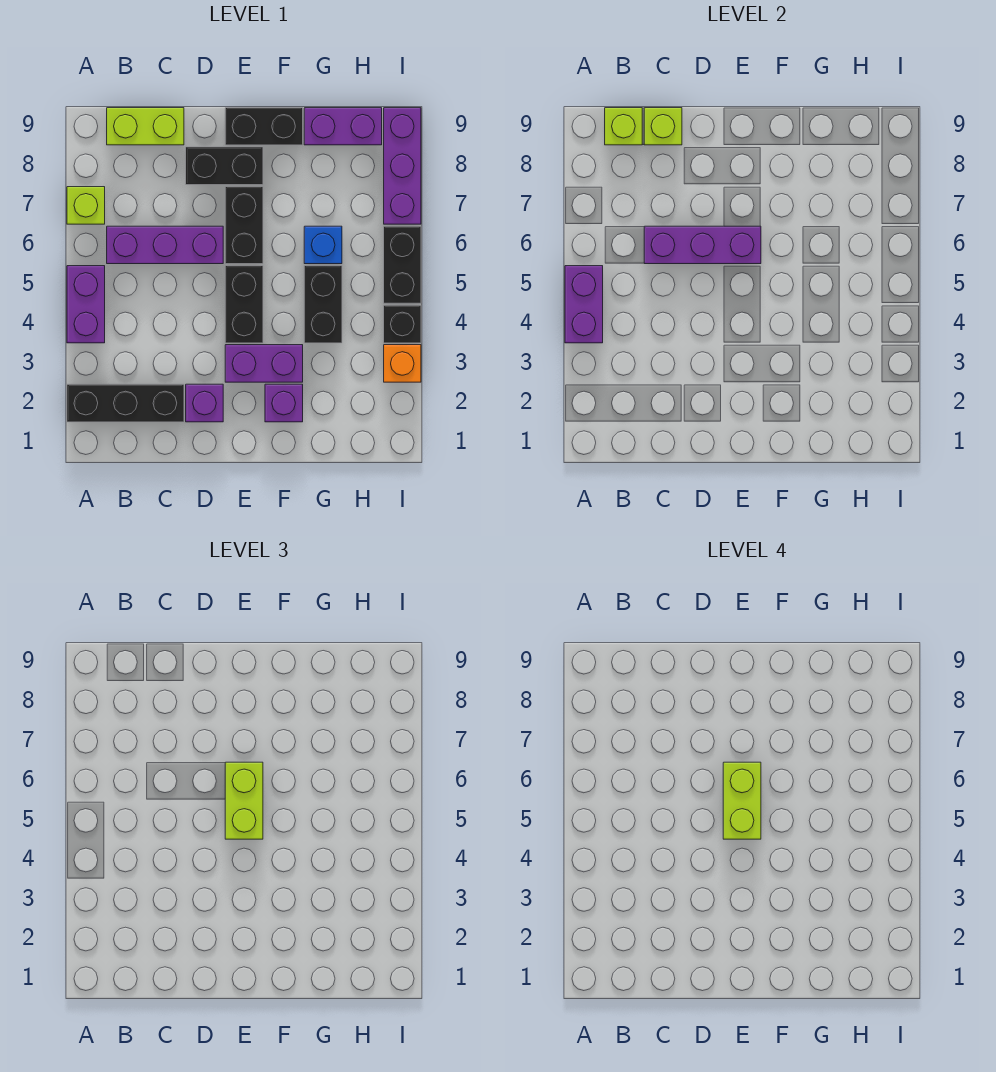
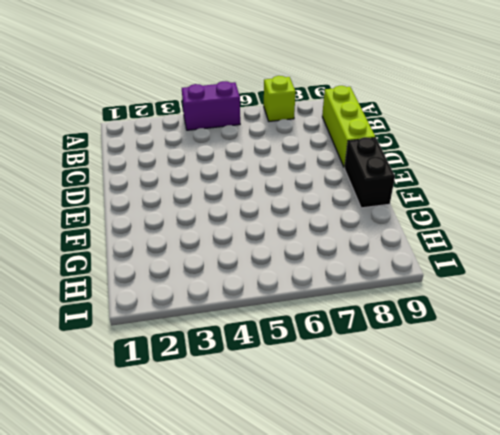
lime brick B9:D9 level 1 -> lime brick B9:C9 level 1
none -> black brick A2:C2 level 1
none -> purple brick B6:D6 level 1
none -> purple brick D2 level 1

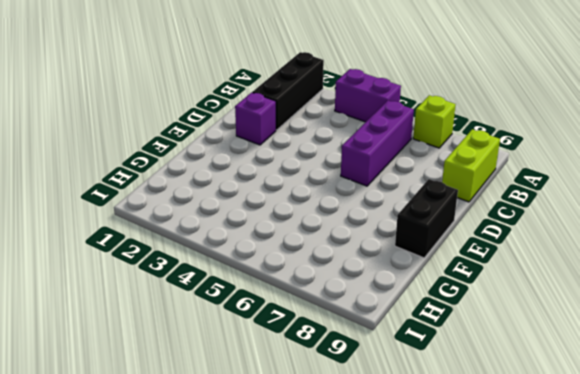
none -> black brick D8:E8 level 1
none -> purple brick E3:F3 level 1
none -> black brick E4:E5 level 1

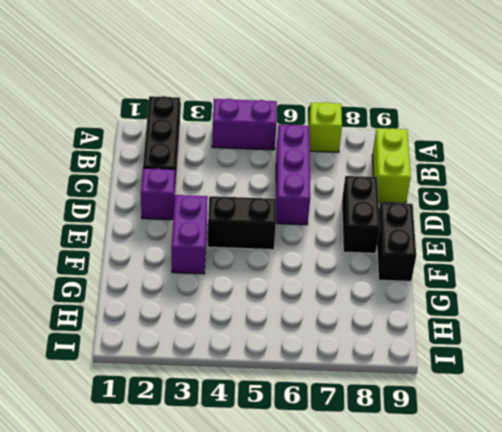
none -> black brick E6:E7 level 1
none -> purple brick F2 level 1
none -> black brick G4:G5 level 1

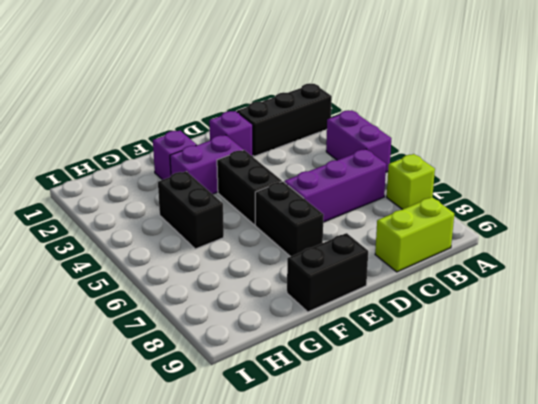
none -> black brick D8:E8 level 1
none -> blue brick G6 level 1
none -> purple brick G9:H9 level 1

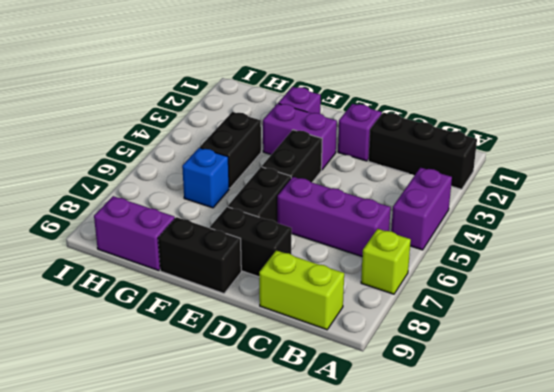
none -> orange brick I3 level 1
none -> black brick I4 level 1
none -> black brick I5:I6 level 1

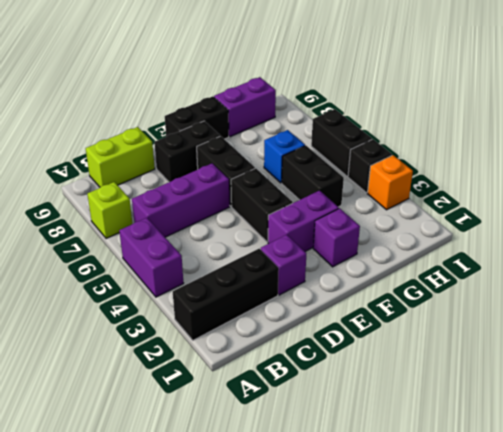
none -> purple brick I7:I9 level 1
none -> purple brick A4:A5 level 2
none -> lime brick B9 level 2

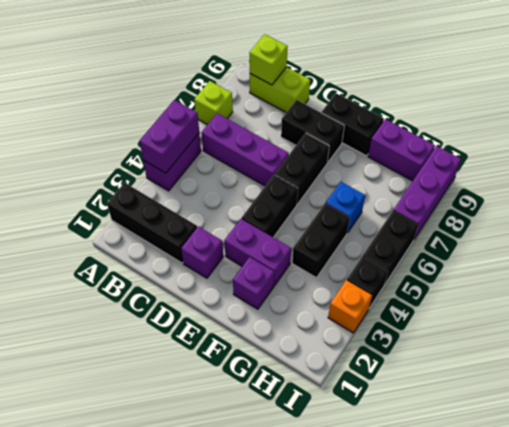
none -> purple brick C6:E6 level 2
none -> lime brick C9 level 2
none -> lime brick E5:E6 level 3

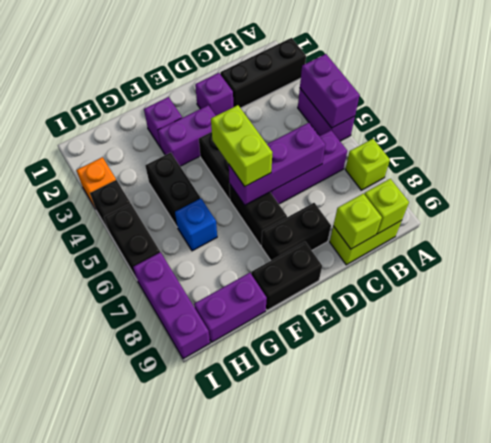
none -> lime brick E5:E6 level 4

